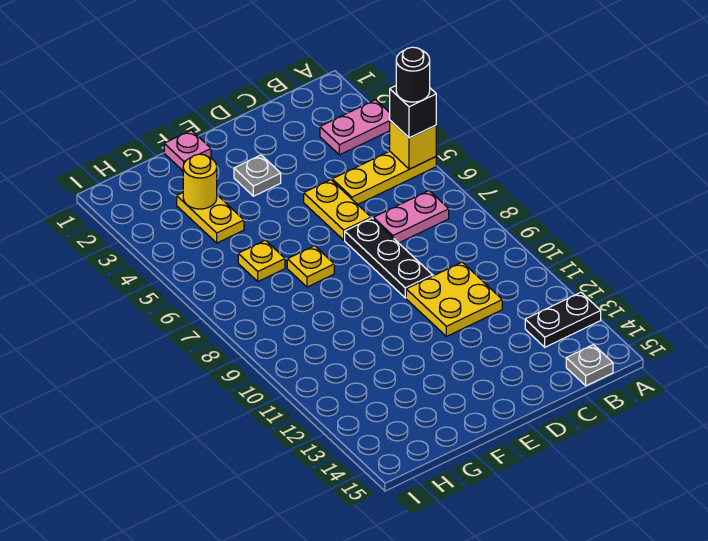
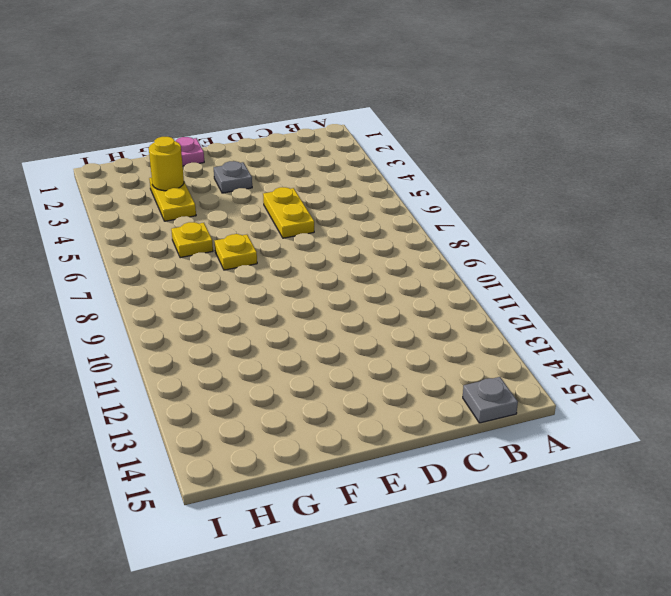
none -> pink plate A3:B3 level 1
none -> yellow plate A5:C5 level 1
none -> black plate A13:B13 level 1

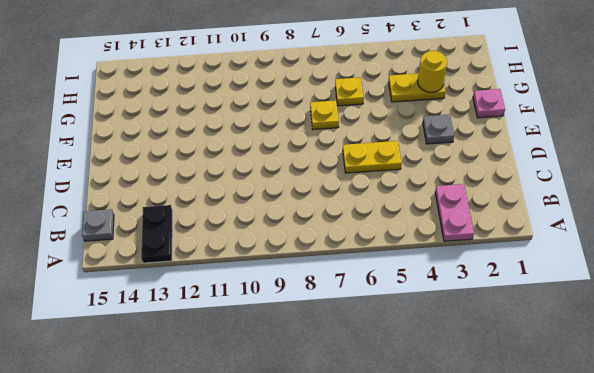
none -> yellow plate A5:C5 level 1
none -> pink plate B7:C7 level 1
none -> yellow plate C10:D11 level 1

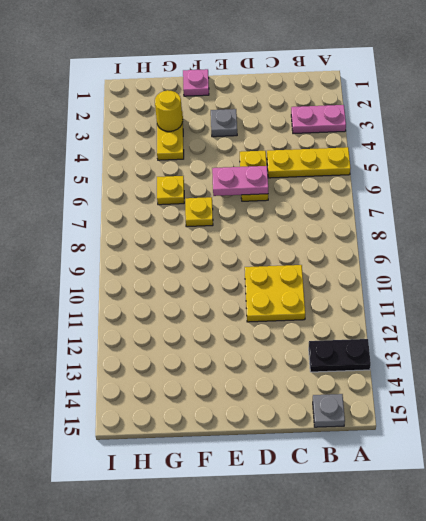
pink plate D6:E6 level 2 -> pink plate B7:C7 level 1
none -> black plate D7:D9 level 1
none -> yellow brick A5 level 2
none -> black brick A5 level 3

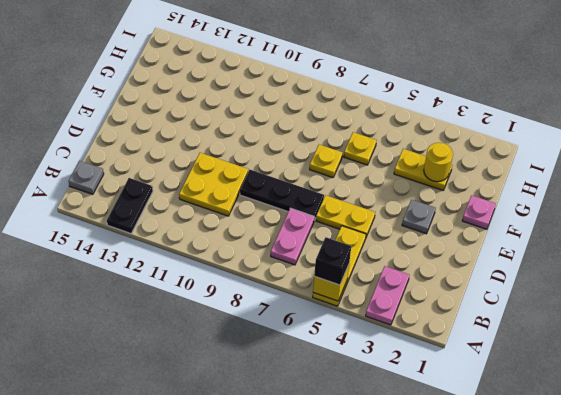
none -> black round brick A5 level 4

